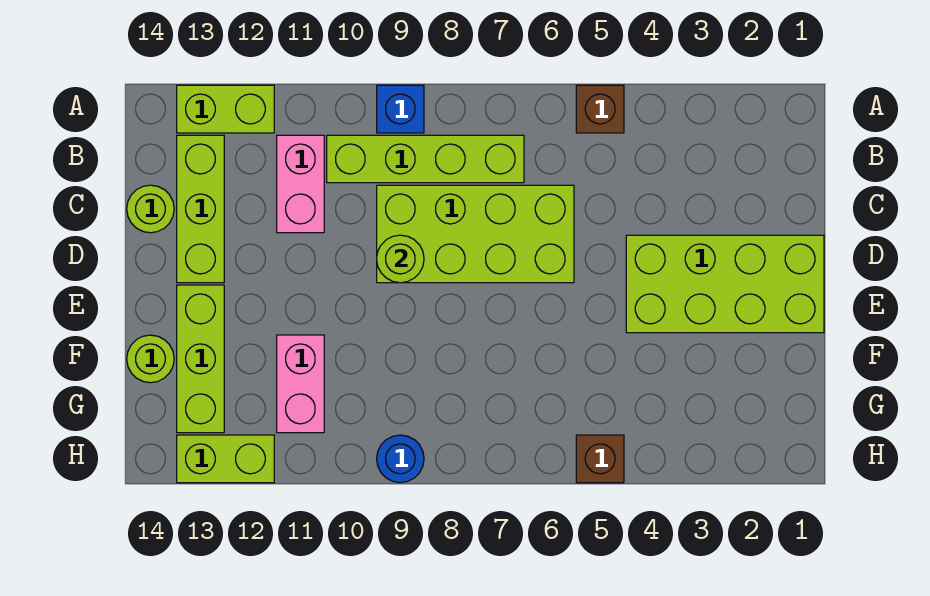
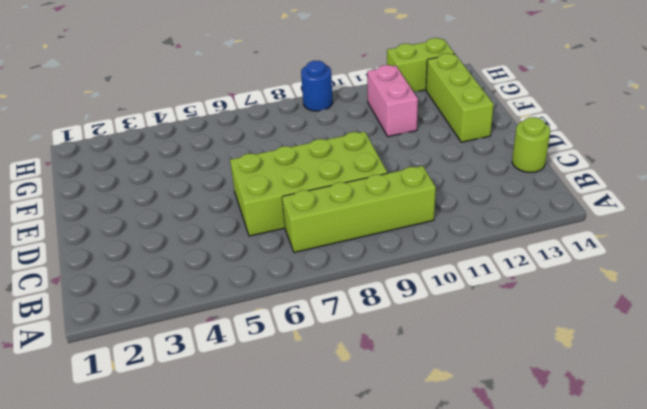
none -> brown brick A5 level 1
none -> blue brick A9 level 1
none -> lime brick A12:A13 level 1

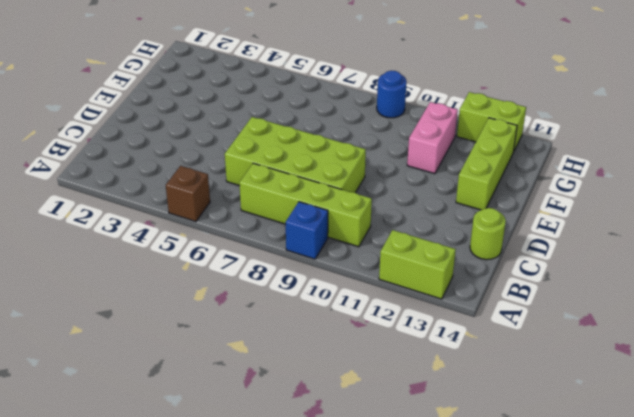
none -> pink brick B11:C11 level 1
none -> lime brick B13:D13 level 1
none -> lime brick D1:E4 level 1

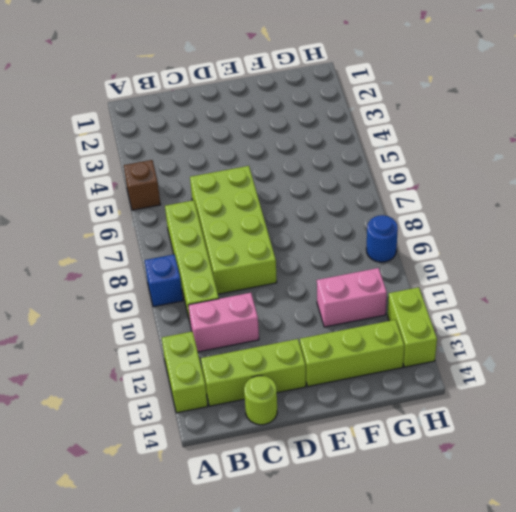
none -> lime brick D1:E4 level 1
none -> lime round brick F14 level 1
none -> brown brick H5 level 1

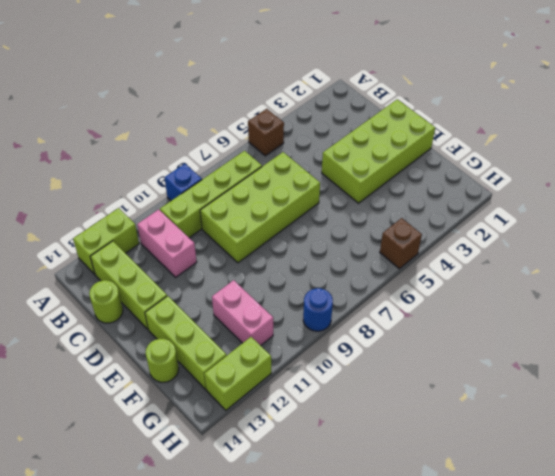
none -> lime round brick D9 level 2

